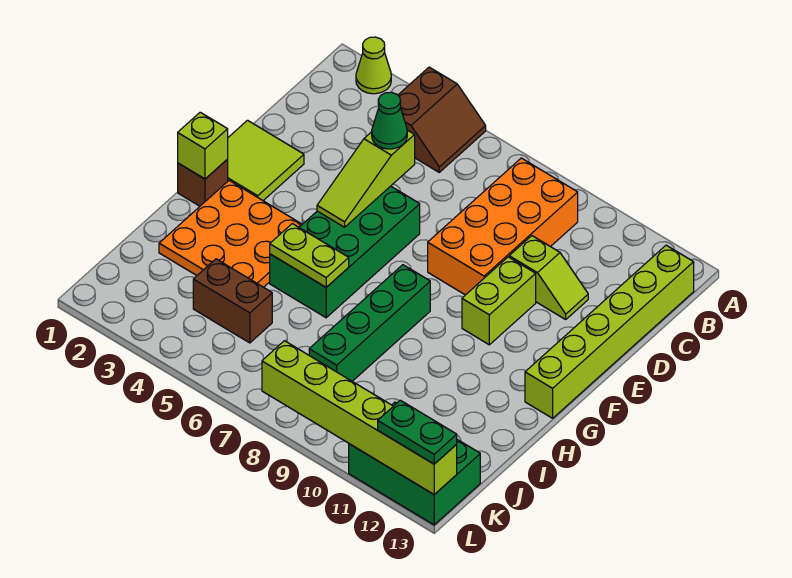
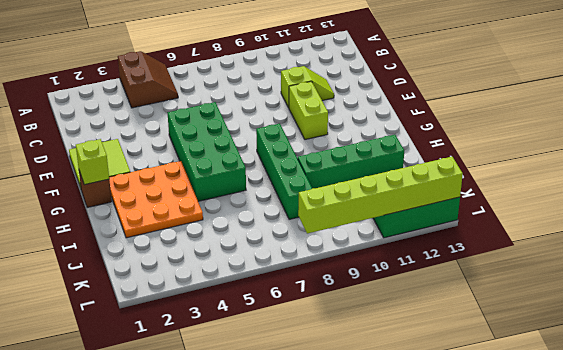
green brick I9:I12 level 1 -> none
none -> lime cone A2 level 1
none -> orange brick B8:E9 level 1
none -> lime brick B13:G13 level 1

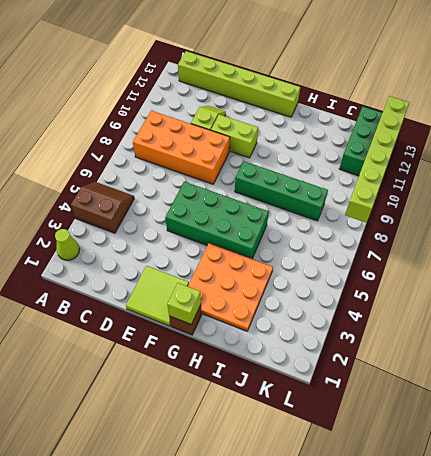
none -> brown brick J4:J5 level 1
none -> lime slope D5:F5 level 2 top D
none -> lime plate H5:H6 level 2

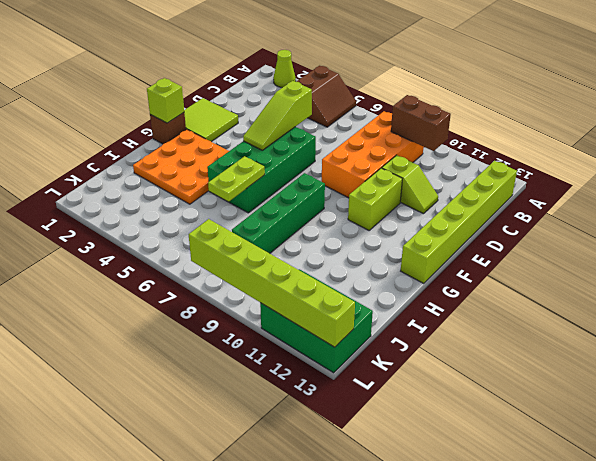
brown brick B9:B10 level 2 -> brown brick J4:J5 level 1
lime plate H6:I6 level 2 -> lime plate H5:H6 level 2
none -> green cone D5 level 3
none -> green plate L12:L13 level 3

